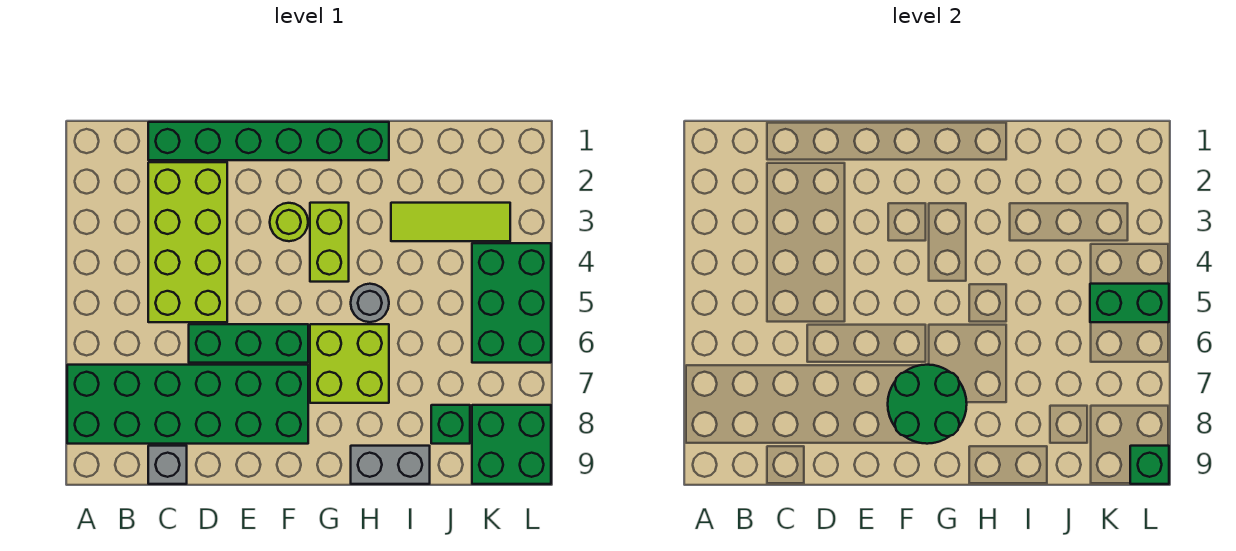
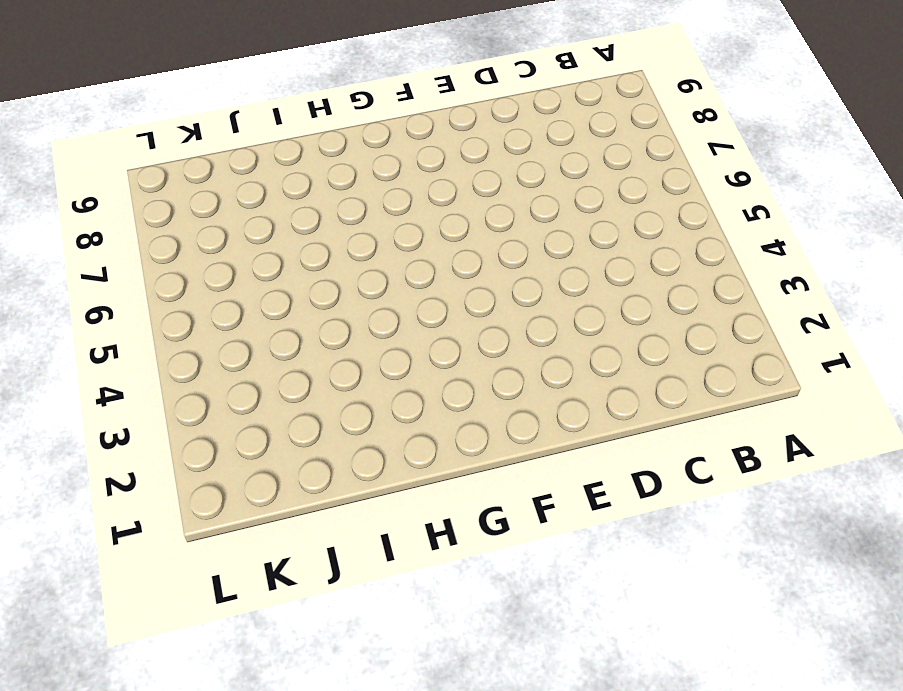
none -> green brick A7:F8 level 1
none -> green brick C1:H1 level 1
none -> lime brick C2:D5 level 1

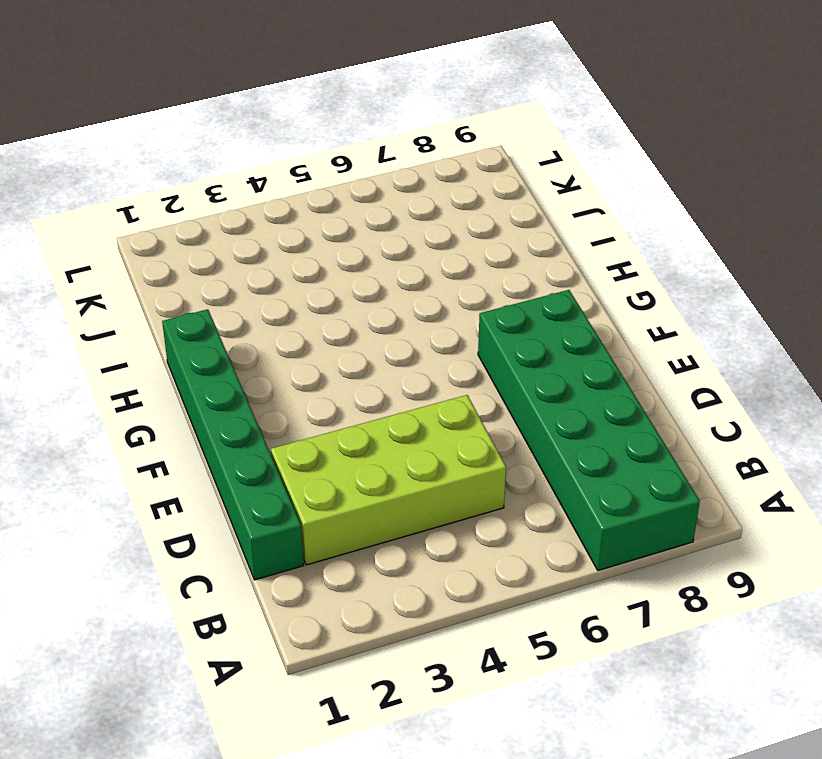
none -> grey brick C9 level 1
none -> green brick D6:F6 level 1
none -> lime round brick F3 level 1

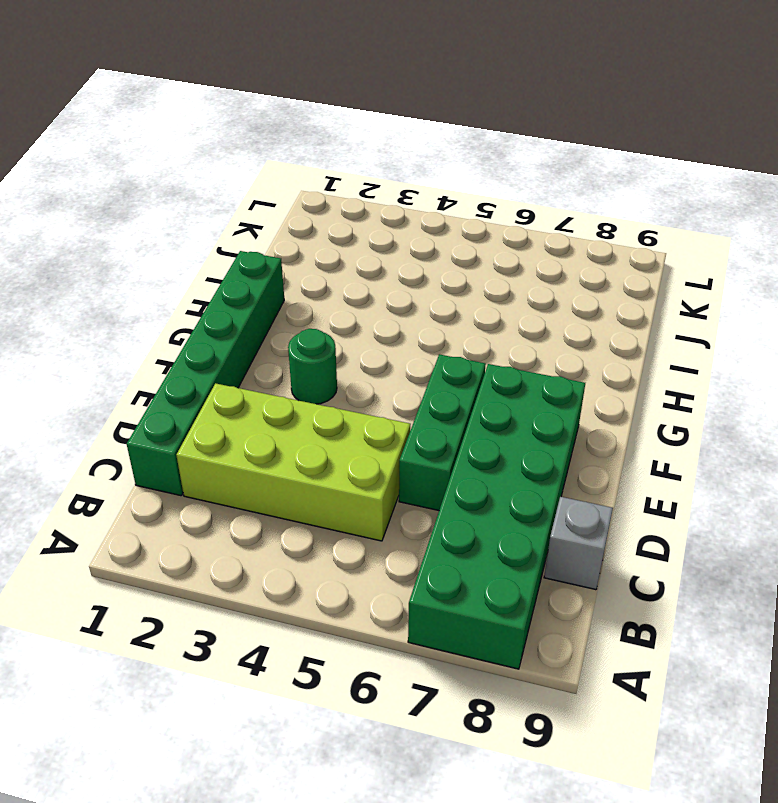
green round brick F3 level 1 -> lime round brick F3 level 1
none -> lime brick G3:G4 level 1
none -> lime brick G6:H7 level 1
none -> grey round brick H5 level 1

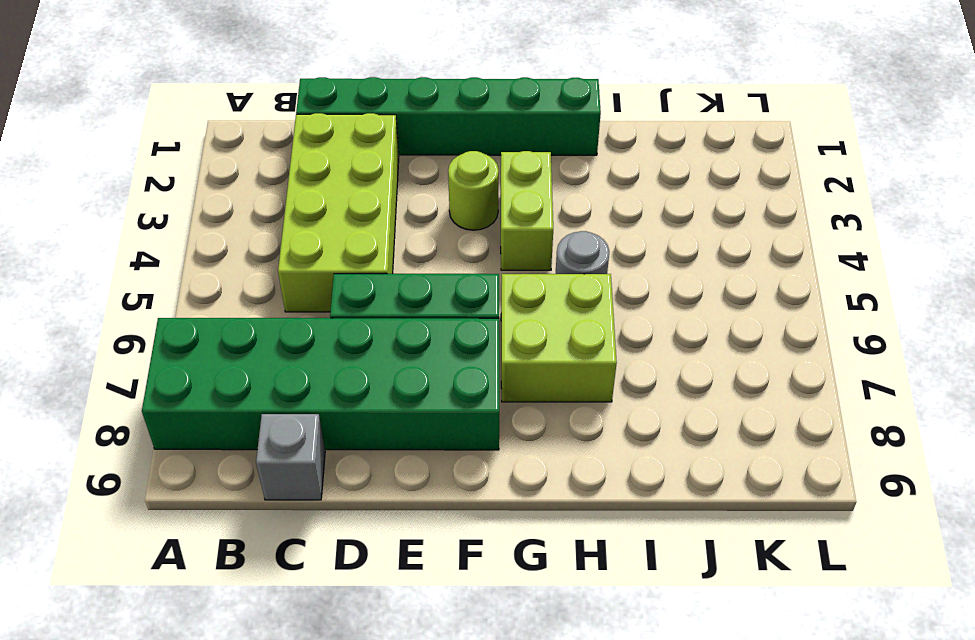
none -> grey brick H9:I9 level 1
none -> lime tile I3:K3 level 1
none -> green brick J8 level 1

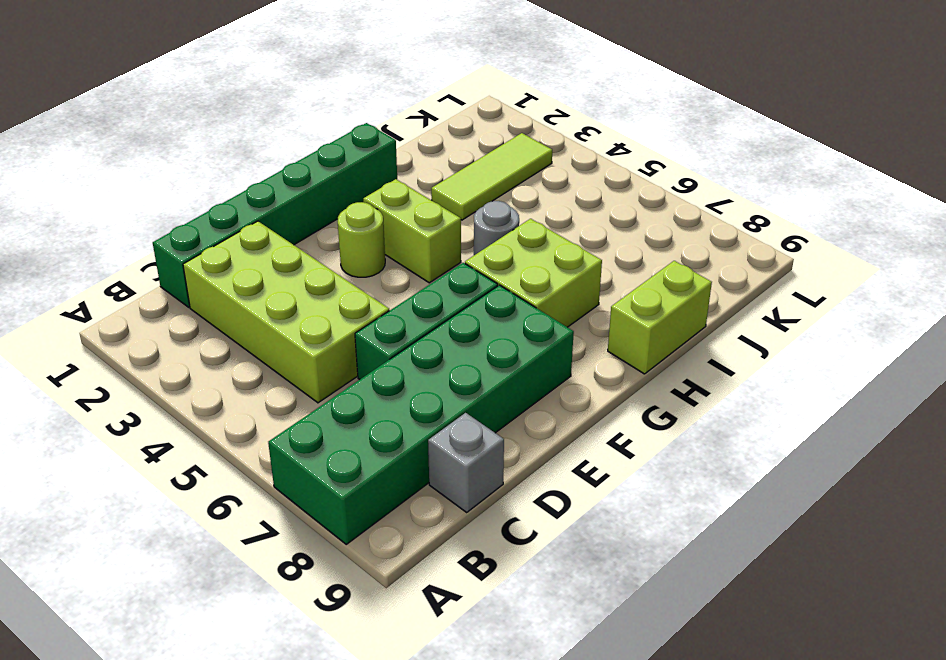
lime brick H9:I9 level 1 -> grey brick H9:I9 level 1
none -> green brick J8 level 1
none -> green brick K4:L6 level 1
none -> green brick K8:L9 level 1

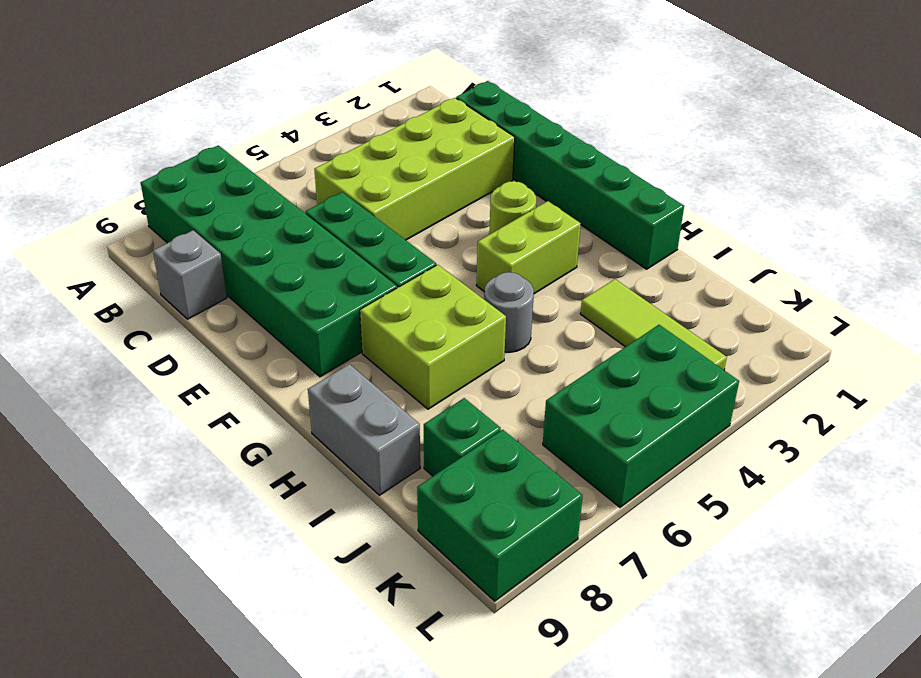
none -> green round brick F7:G8 level 2
none -> green brick K5:L5 level 2
none -> green brick L9 level 2

